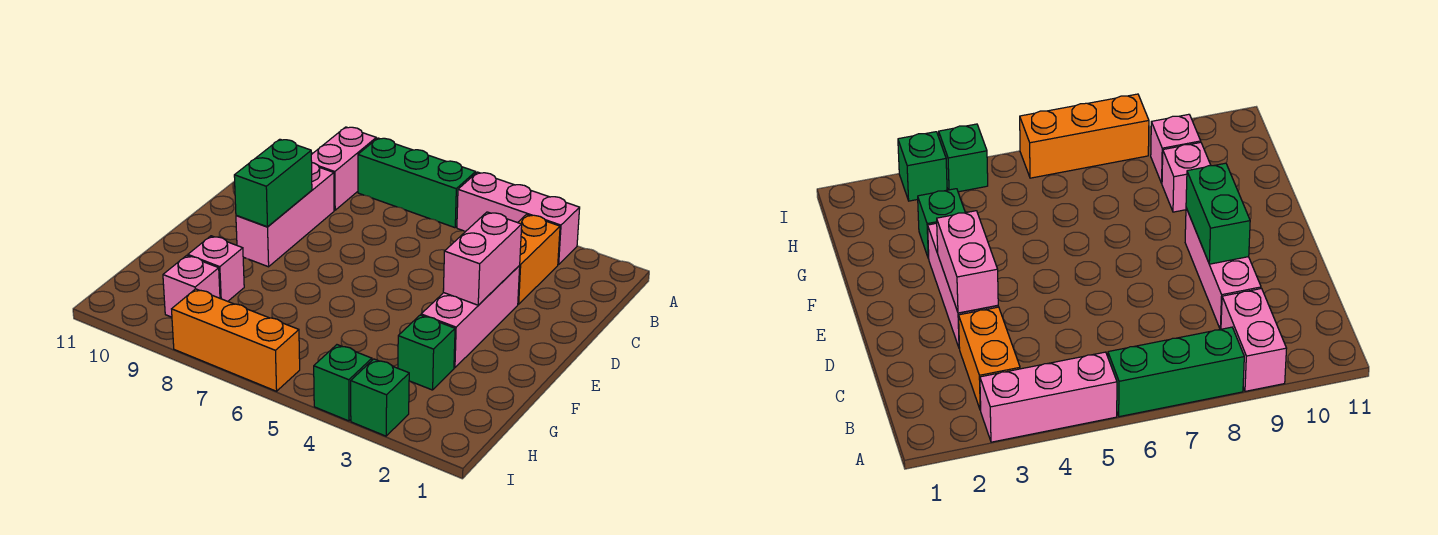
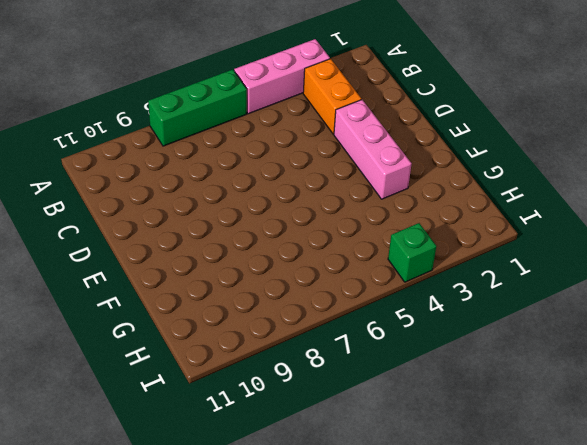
none -> pink brick A9:B9 level 1
none -> pink brick C9:E9 level 1
none -> green brick G3 level 1

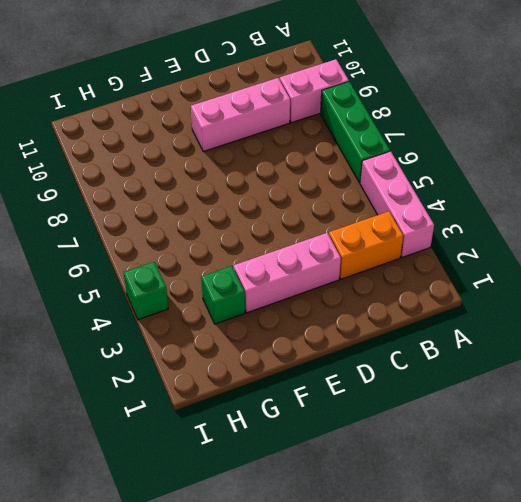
none -> pink brick G9 level 1
none -> pink brick H9 level 1
none -> green brick I3 level 1

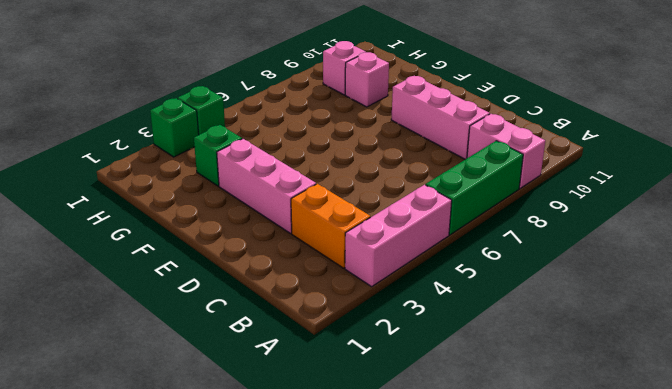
none -> orange brick I6:I8 level 1
none -> pink brick D3:E3 level 2
none -> green brick D9:E9 level 2

